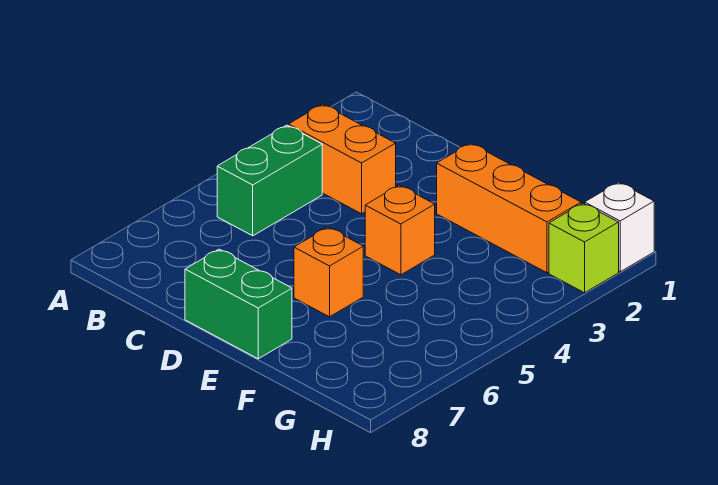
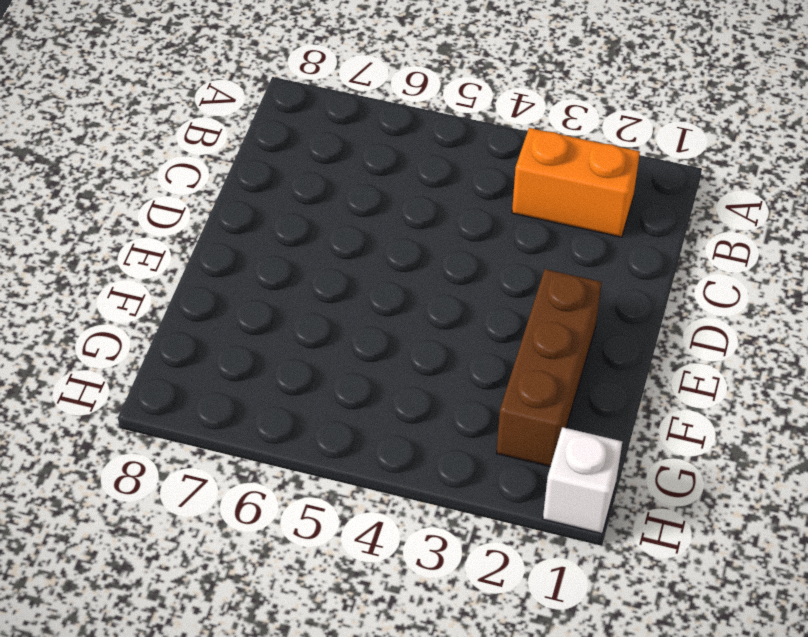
orange brick B2:B3 level 1 -> orange brick B3:C3 level 1
brown brick E2:G2 level 1 -> orange brick E2:G2 level 1
none -> green brick B4:B5 level 1
none -> green brick D8:E8 level 1

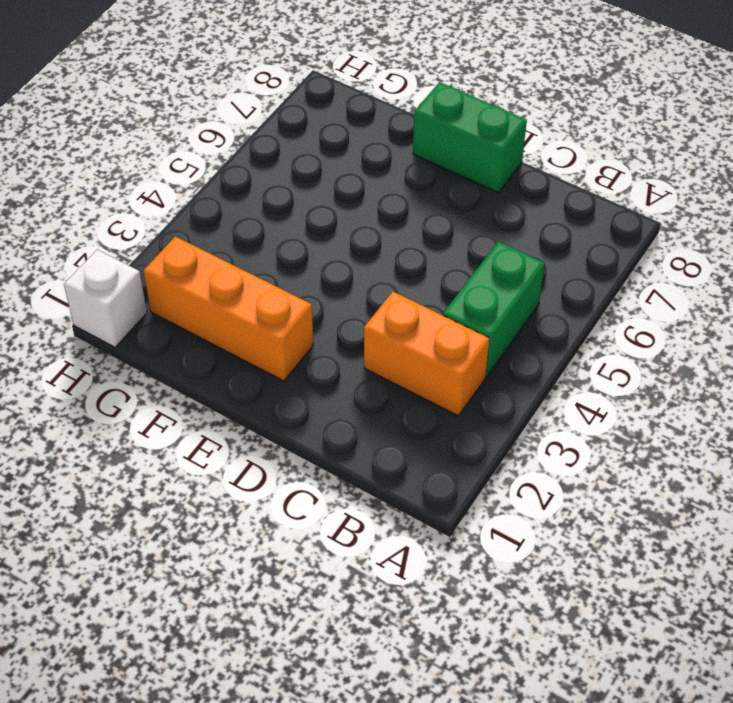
none -> orange brick E4 level 1
none -> orange brick E6 level 1

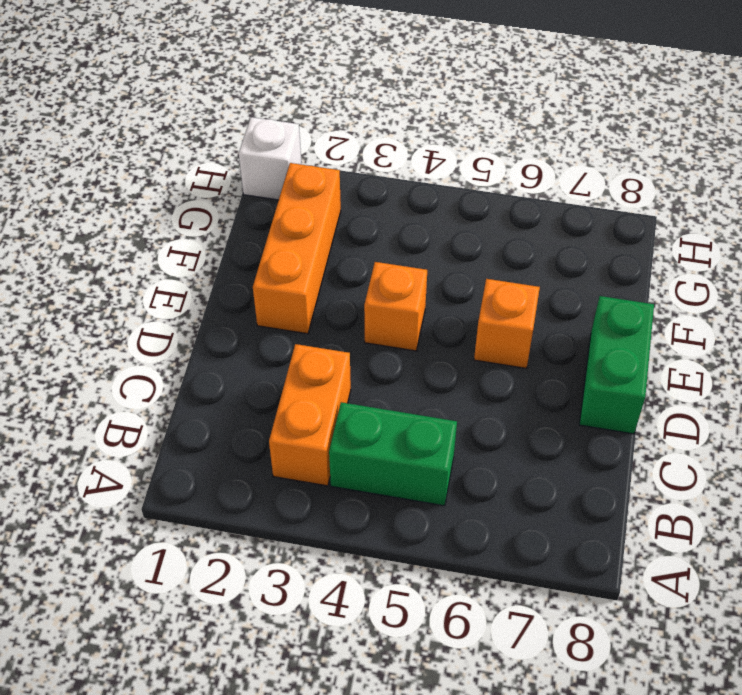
none -> lime brick H2 level 1

